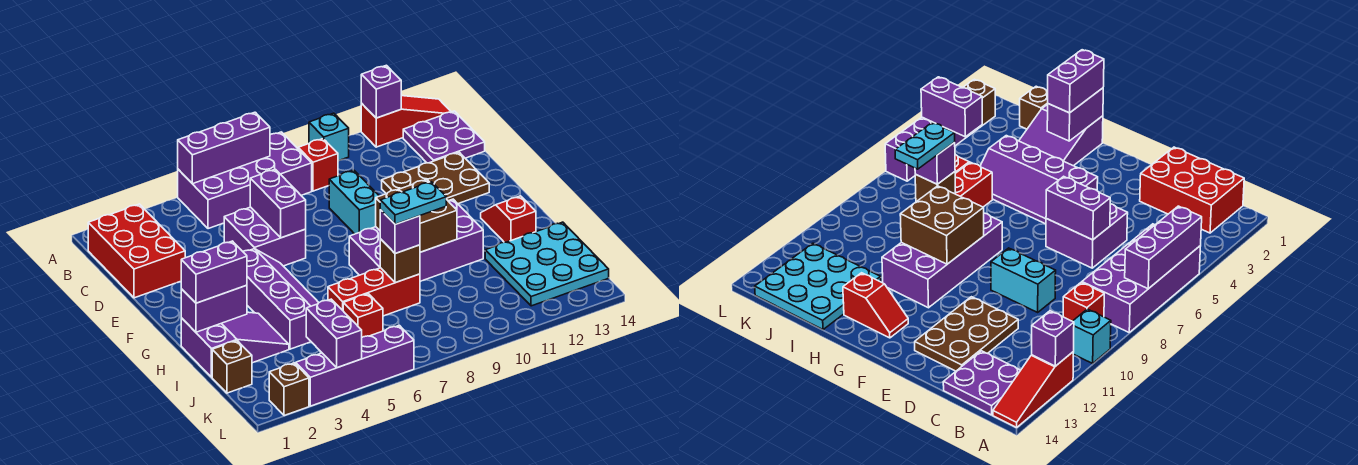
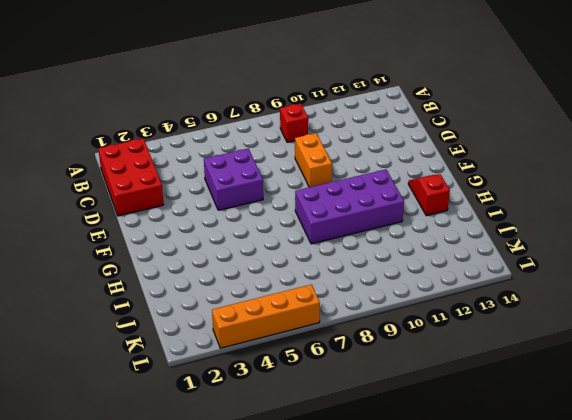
orange brick D9:E9 level 1 -> cyan brick D9:E9 level 1
orange brick L3:L6 level 1 -> purple brick L3:L6 level 1
none -> purple brick A5:B8 level 1
none -> cyan brick A10 level 1
none -> red slope A12:A14 level 1 top 12

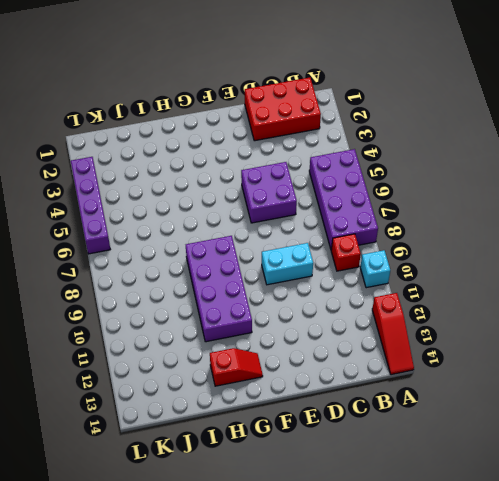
none -> purple plate B13:C14 level 1
none -> brown plate D11:E13 level 1
none -> purple slope F4:I5 level 1 top 4

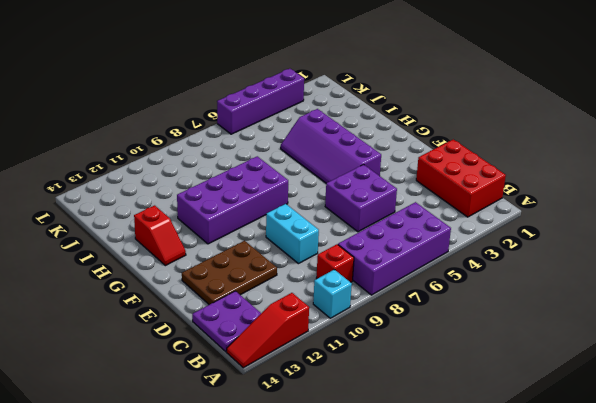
none -> purple slope H1:I3 level 1 top 1
none -> red brick I6:I8 level 1
none -> cyan plate I12:K14 level 1

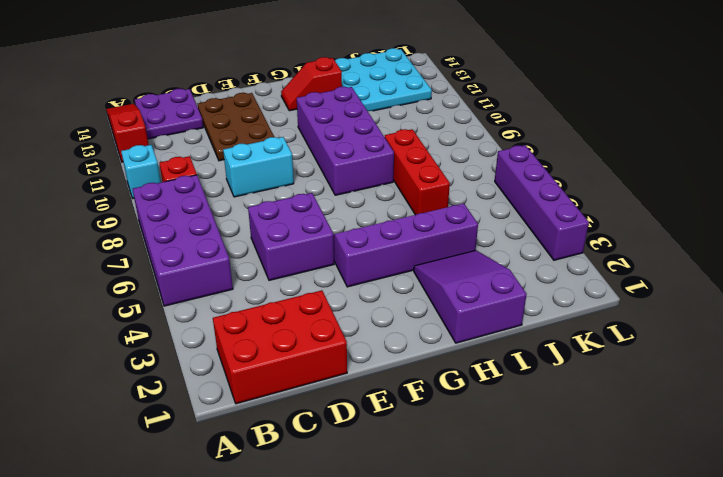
none -> brown brick J1 level 1
none -> red brick J6 level 1
none -> brown brick L2 level 1

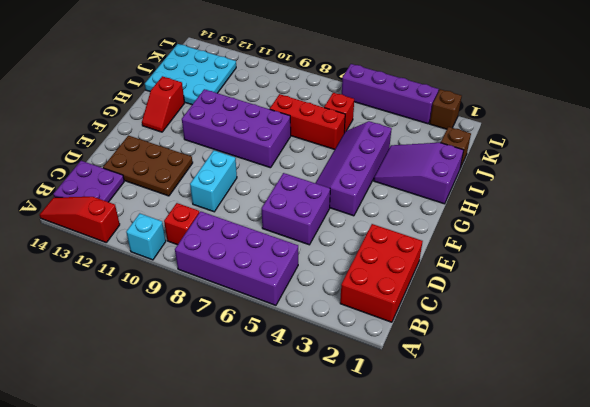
none -> purple brick A5:A7 level 2
none -> purple brick A12 level 2
none -> purple brick D6:E6 level 2

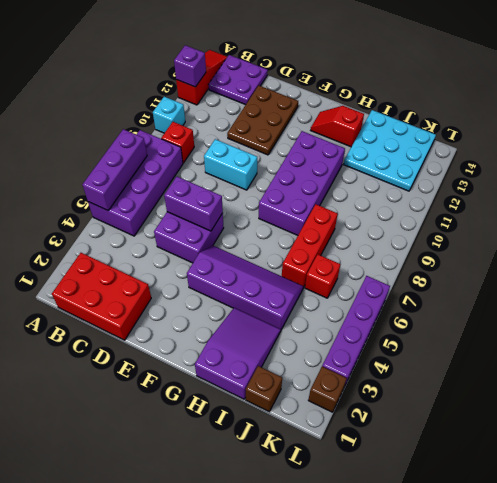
none -> brown brick G9:H10 level 2
none -> purple brick H1:H2 level 2
none -> brown brick I8 level 2

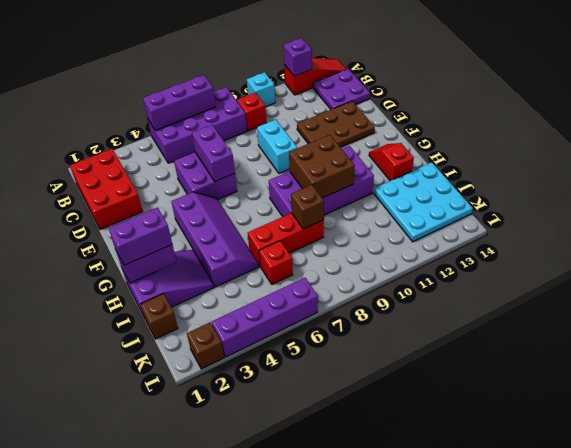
none -> purple brick K4:L4 level 2
none -> purple brick I8 level 3
none -> cyan plate I8:I9 level 4

